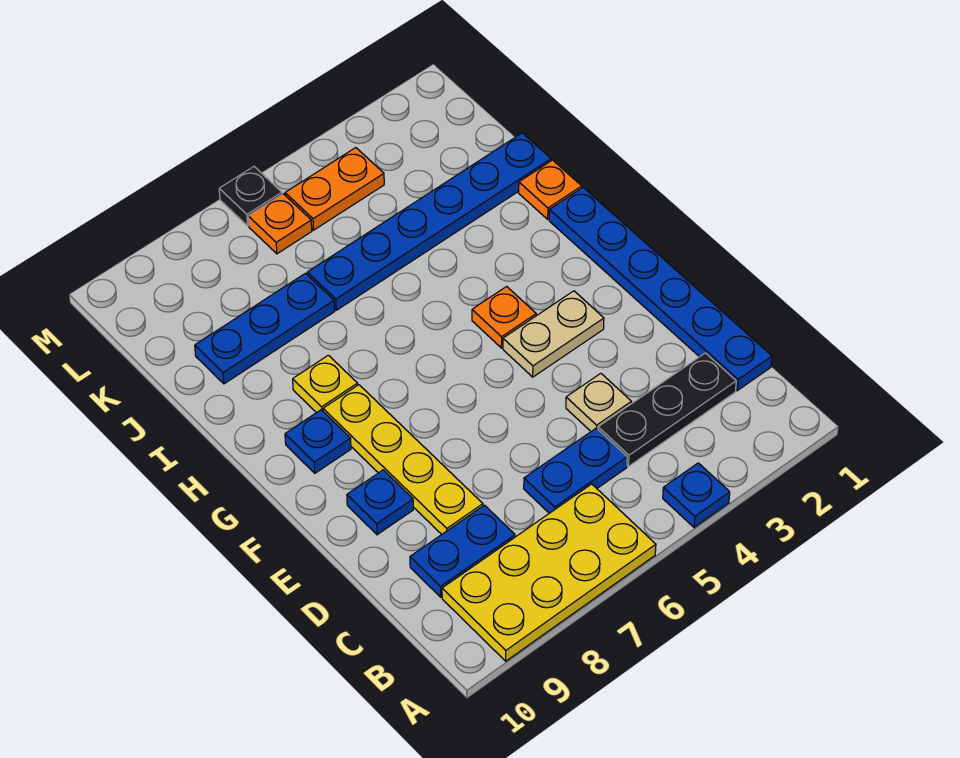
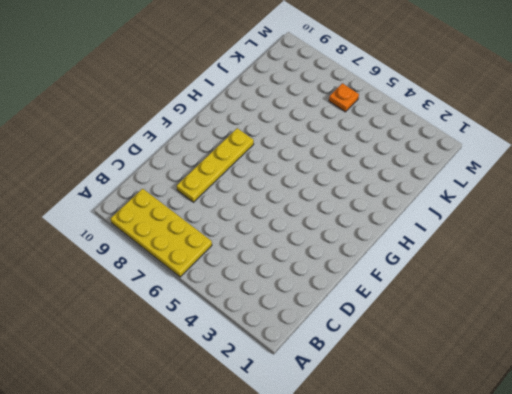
none -> blue plate A4 level 1
none -> blue plate C1:H1 level 1
none -> black plate C2:C4 level 1

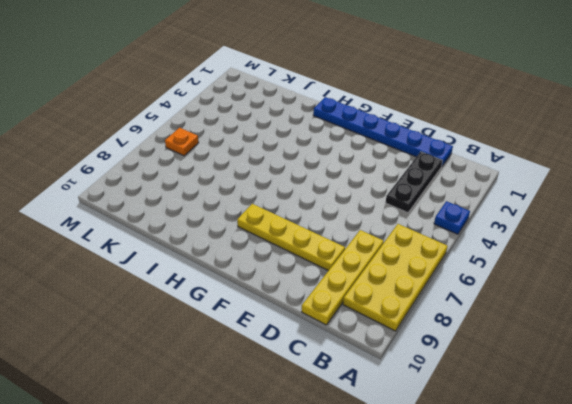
yellow plate C7:C10 level 1 -> blue plate C8:C9 level 1
none -> blue plate C5:C6 level 1
none -> tan plate D4 level 1
none -> blue plate E9 level 1

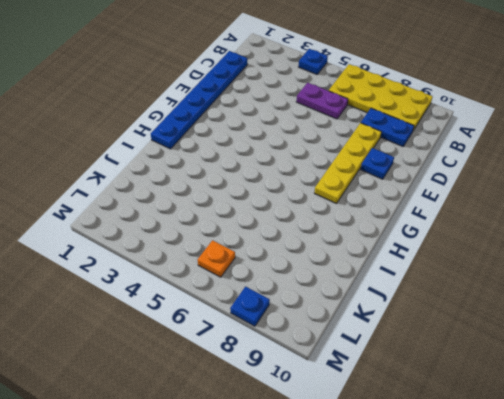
purple plate C5:C6 level 1 -> blue plate C5:C6 level 1
blue plate M8 level 1 -> blue plate G9 level 1
none -> black plate C2:C4 level 1
none -> tan plate D4 level 1
none -> tan plate F3:F4 level 1

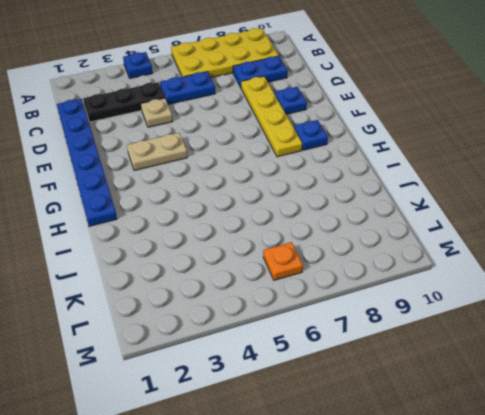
none -> orange plate G4 level 1
none -> yellow plate H8 level 1
none -> orange plate I1 level 1

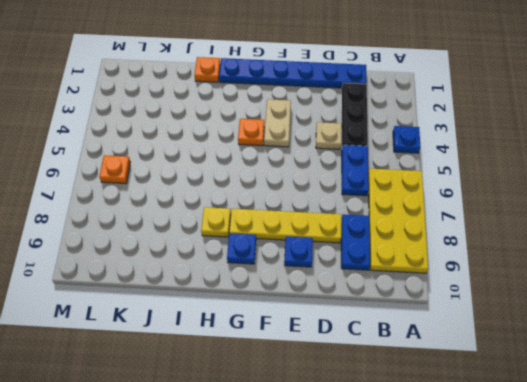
none -> blue plate J1:J6 level 1
none -> blue plate J7:J9 level 1
none -> orange plate L4:L5 level 1

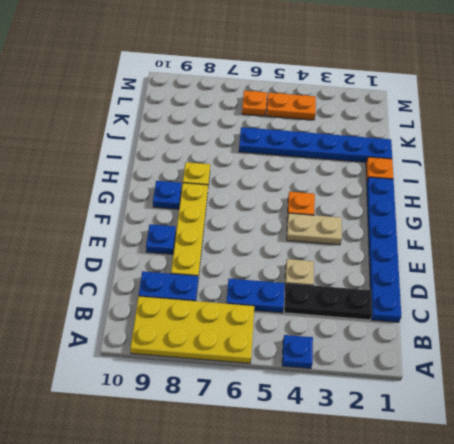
none -> blue plate J7:J9 level 1
none -> black plate M6 level 1

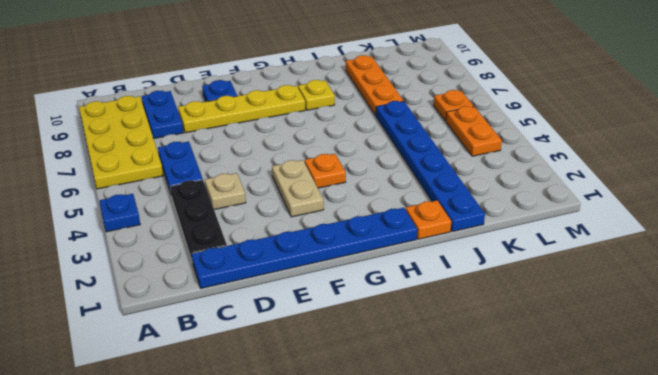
orange plate J7:J9 level 1 -> blue plate J7:J9 level 1
none -> blue plate G9 level 1
none -> black plate M6 level 1

